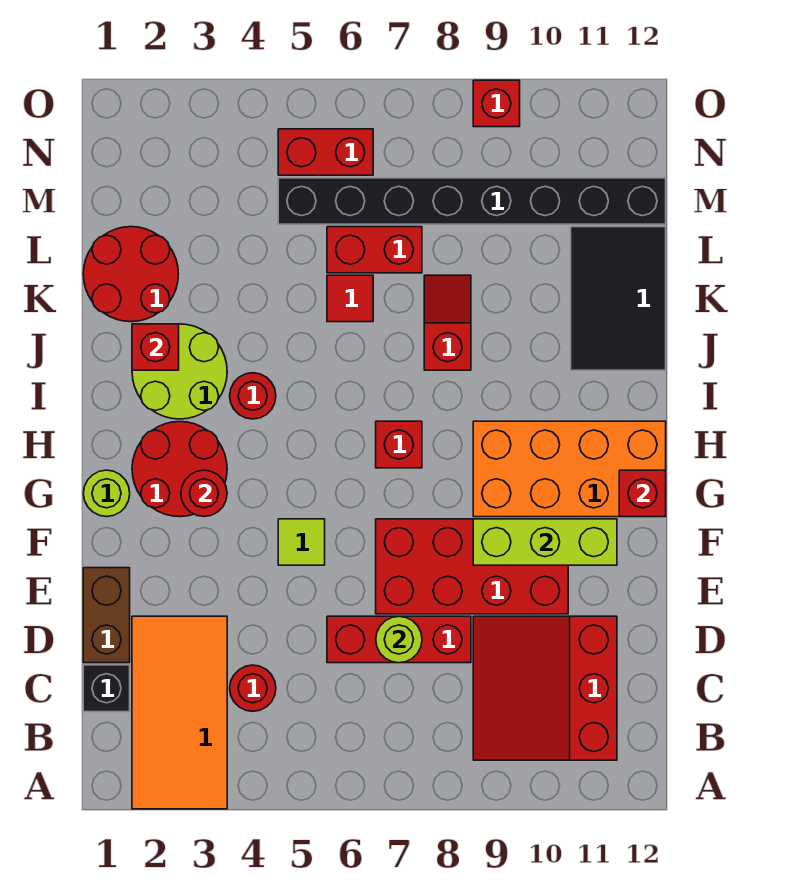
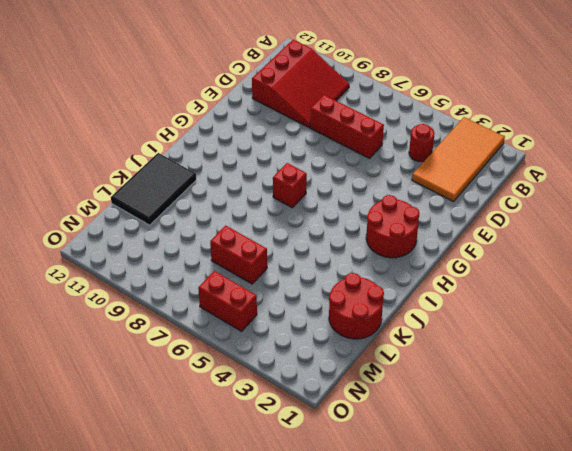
none -> black brick C1 level 1
none -> brown brick D1:E1 level 1
none -> red brick E7:F10 level 1

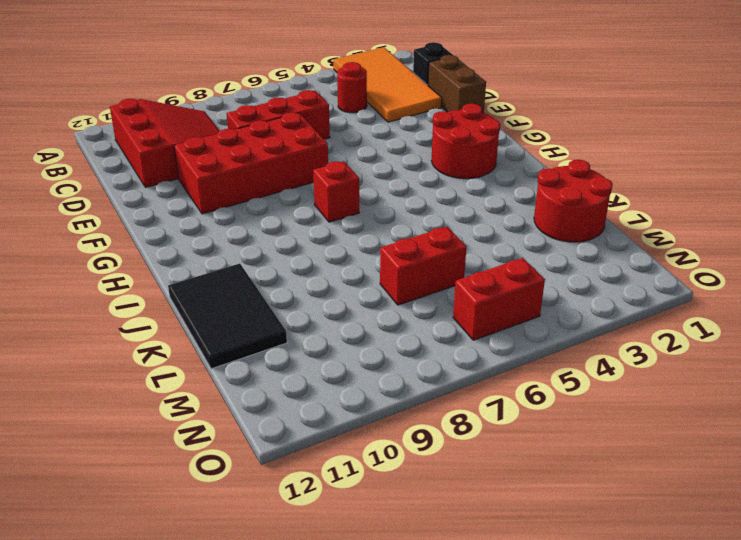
none -> lime tile F5 level 1
none -> lime round brick G1 level 1
none -> orange brick G9:H12 level 1

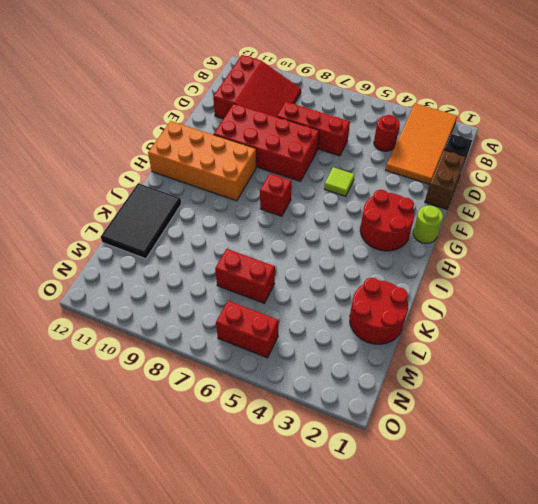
none -> lime round brick I2:J3 level 1
none -> red round brick I4 level 1
none -> red slope J8:K8 level 1 top J

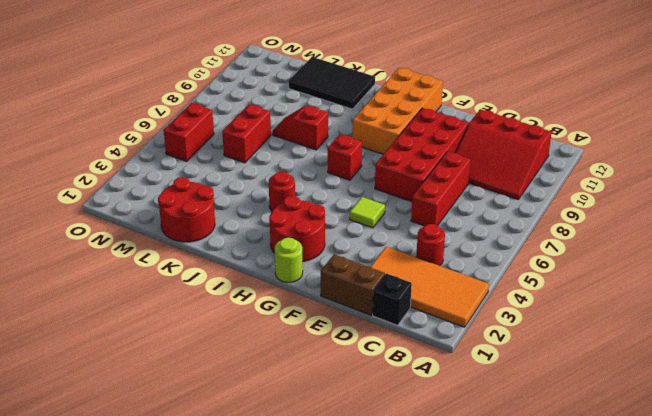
none -> lime round brick I2:J3 level 1
none -> red tile K6 level 1
none -> black brick M5:M12 level 1

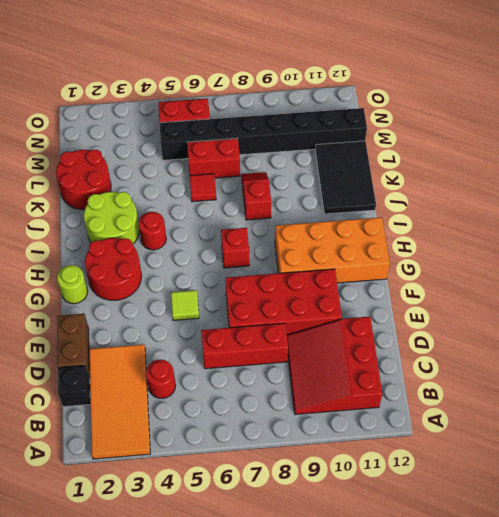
none -> red brick O9 level 1
none -> lime round brick D7 level 2
none -> lime brick F9:F11 level 2

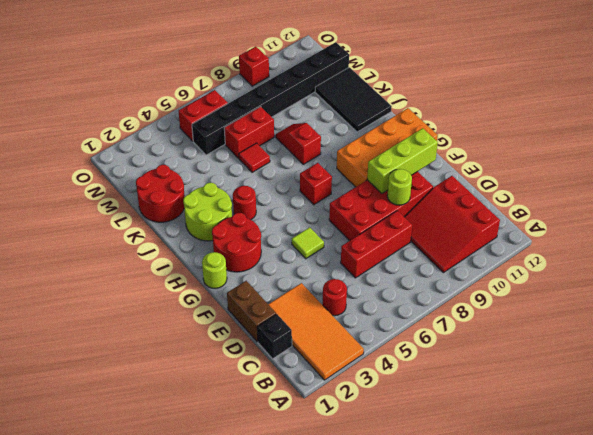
lime round brick E9 level 2 -> lime round brick D7 level 2
none -> red round brick G3 level 2
none -> red brick G12 level 2
none -> red brick J2 level 2

